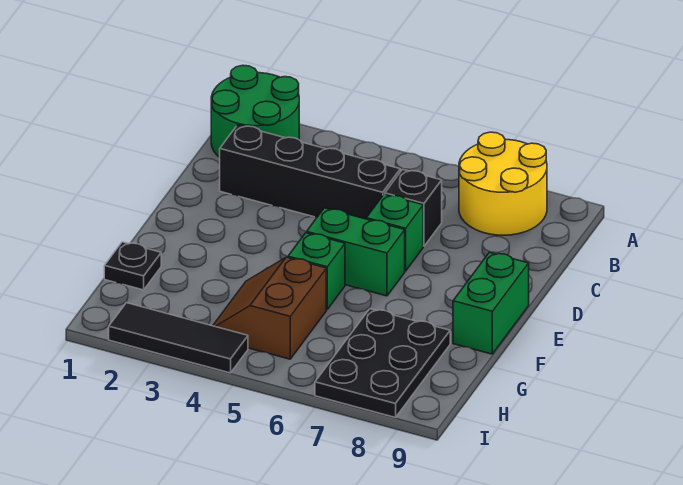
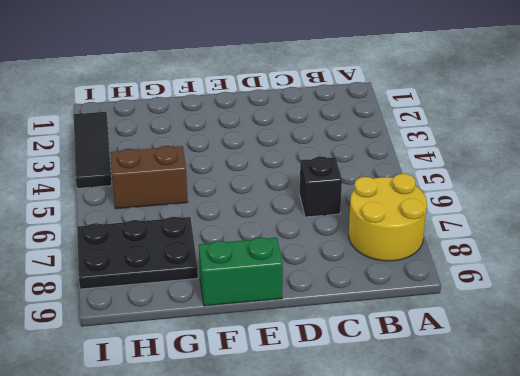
none -> green round brick A1:B2 level 1
none -> black brick C2:C5 level 1
none -> green brick D6 level 1

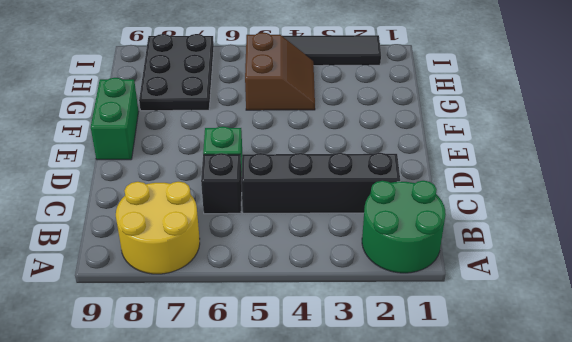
none -> green brick E5:E6 level 1
none -> green brick F5 level 1
none -> black plate G1 level 1

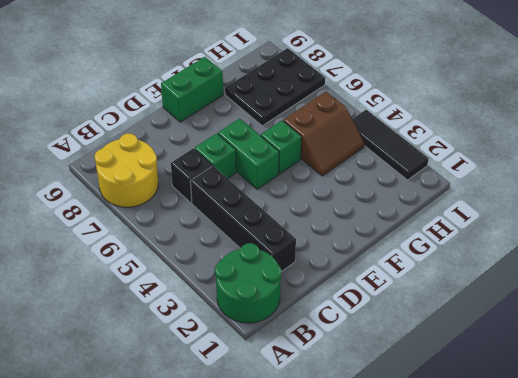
none -> black plate G1 level 1

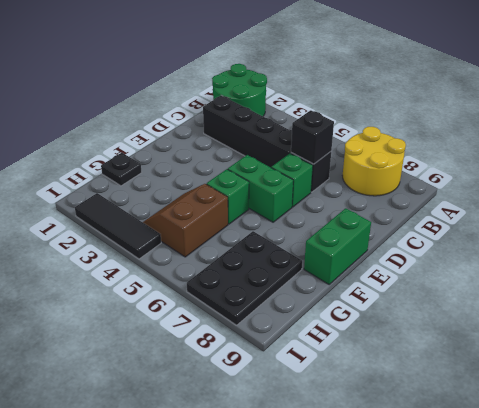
black brick C6 level 2 -> none

